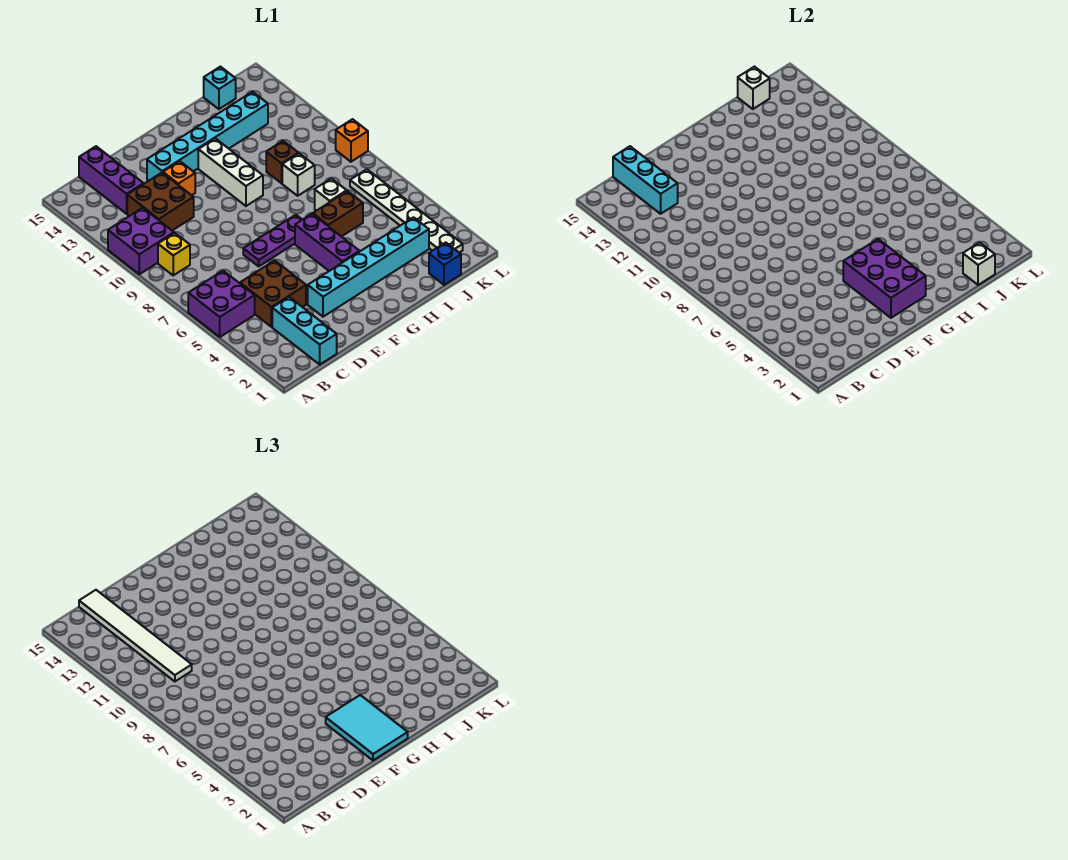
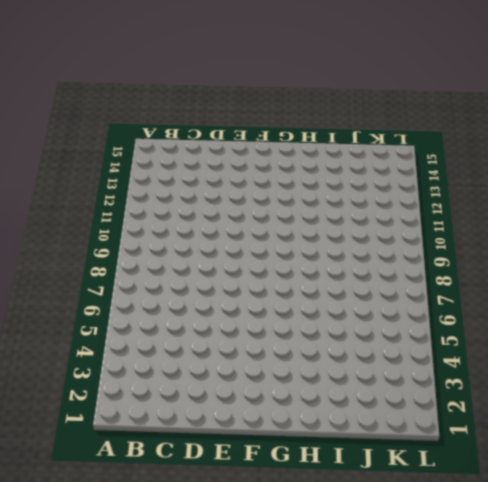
none -> purple brick A5:B6 level 1
none -> purple brick A10:B11 level 1
none -> yellow brick B9 level 1

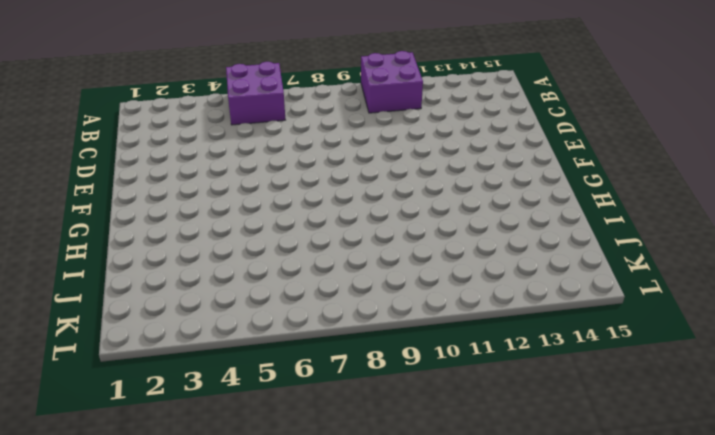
none -> yellow brick B9 level 1
none -> cyan brick C1:C3 level 1
none -> brown brick C4:D5 level 1

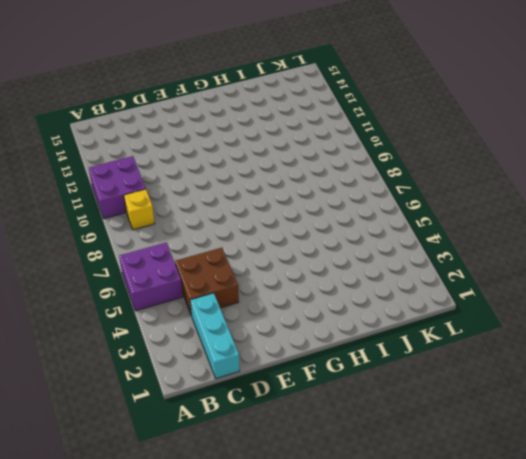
none -> brown brick C11:D12 level 1
none -> purple brick C13:C15 level 1
none -> cyan brick E3:J3 level 1

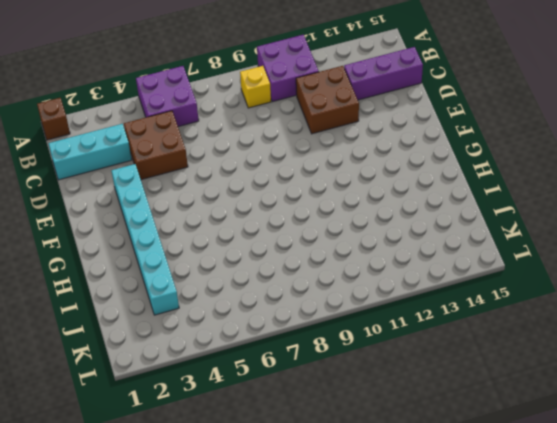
brown brick A1 level 1 -> brown brick I10 level 1
none -> purple plate E7:G7 level 1
none -> orange brick E12 level 1
none -> cyan brick E13:J13 level 1

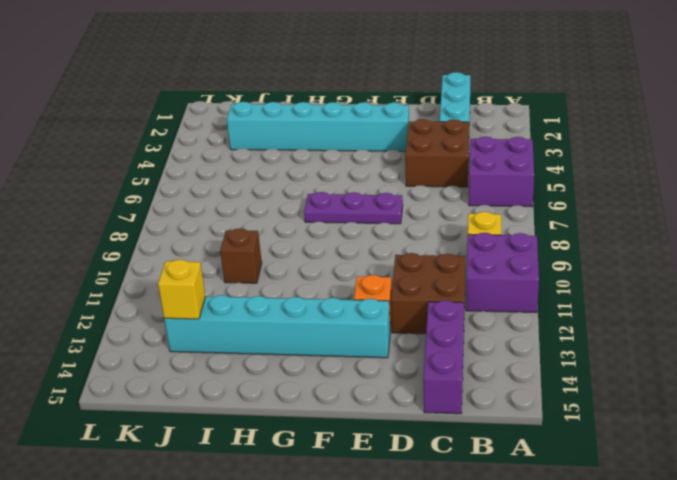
yellow brick J13 level 2 -> none
none -> purple brick G4:G6 level 1
none -> white brick G10:G12 level 1
none -> brown brick H6:I6 level 1

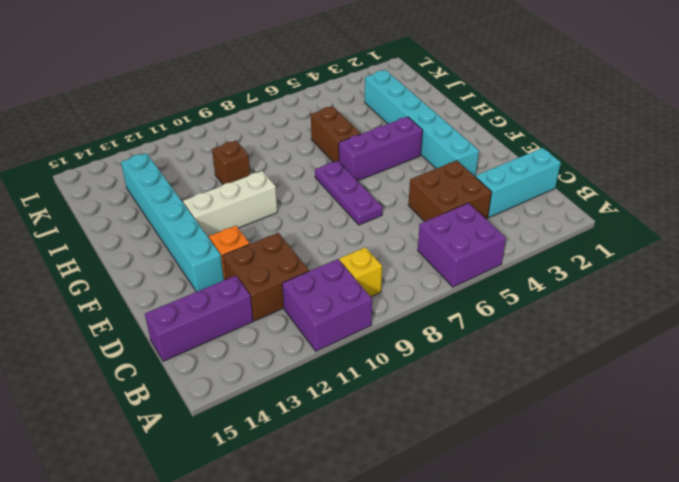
none -> white brick I7 level 1
none -> white brick I9 level 1
none -> blue brick J1 level 1

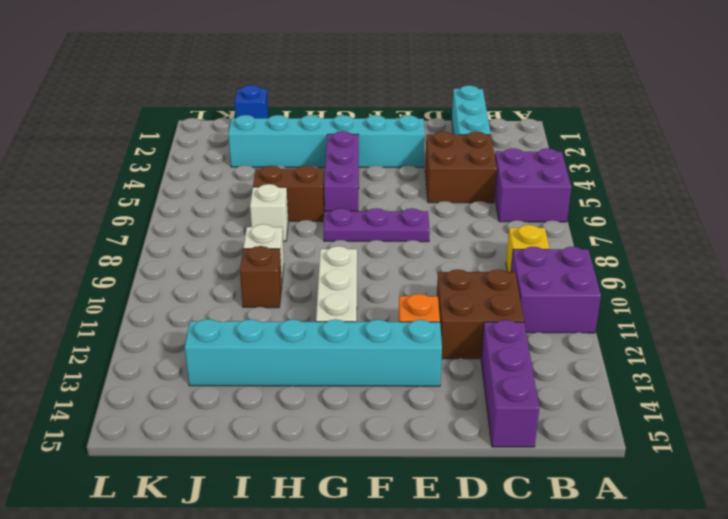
none -> cyan brick J15 level 1
none -> white plate K2:K7 level 1
none -> orange brick L9 level 1

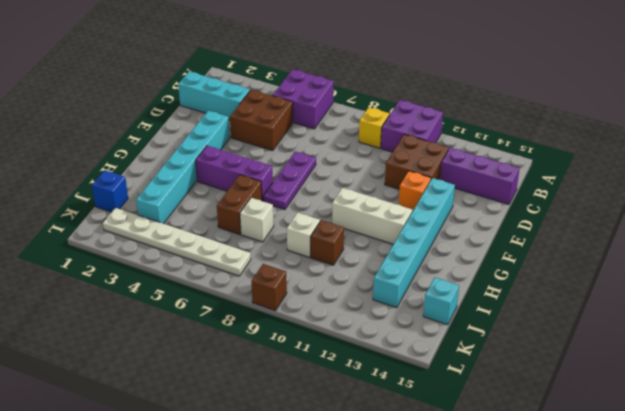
brown brick L9 level 1 -> orange brick L9 level 1
none -> cyan brick C13:C15 level 2
none -> purple brick F2:G4 level 2
none -> white brick J1 level 2

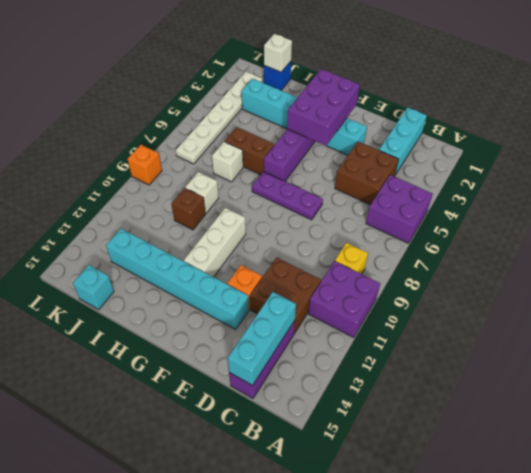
none -> white brick J15 level 2
none -> white tile C10:C15 level 3
none -> cyan tile F1:G3 level 3

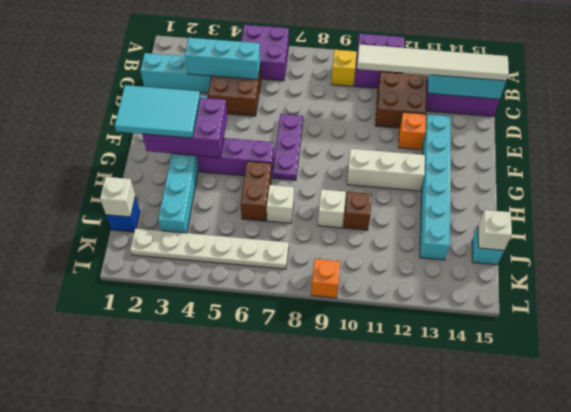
cyan brick C3:C5 level 2 -> none

